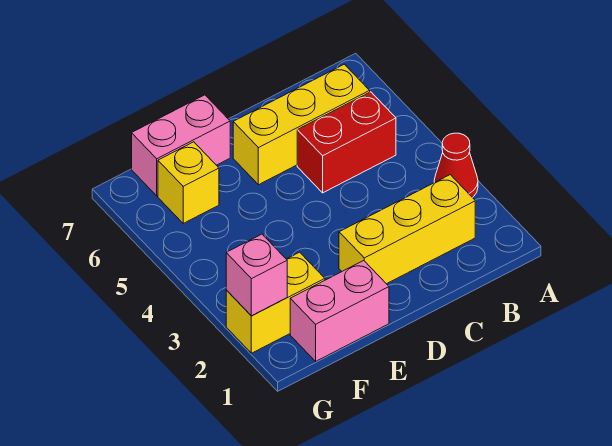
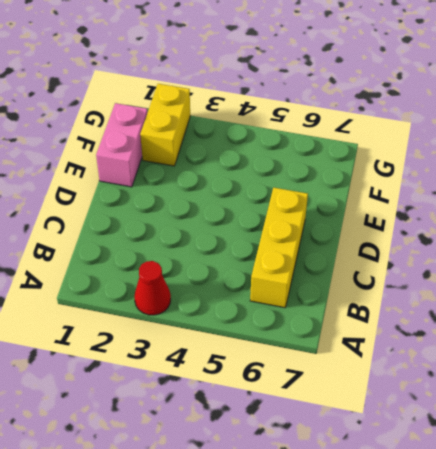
none -> yellow brick B2:D2 level 1
none -> red brick B5:C5 level 1

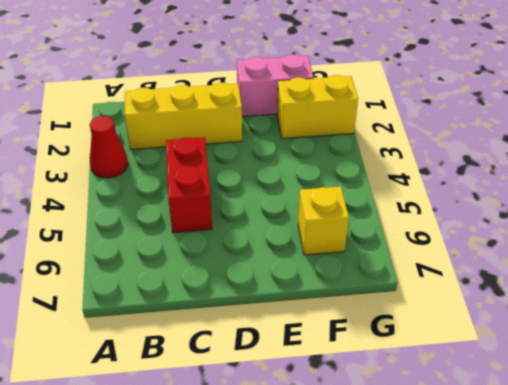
red brick C4:C5 level 1 -> red brick B5:C5 level 1
none -> yellow brick B6:D6 level 1
none -> pink brick E7:F7 level 1

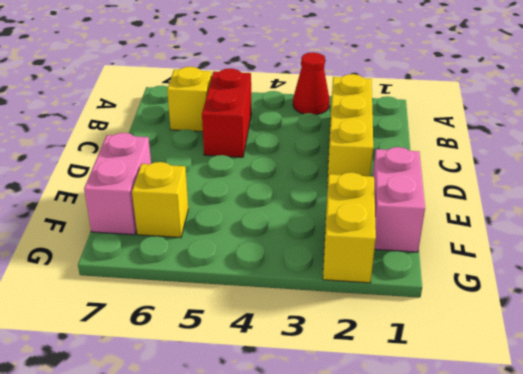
yellow brick B6 level 1 -> yellow brick B6:D6 level 1
none -> pink brick G2 level 2

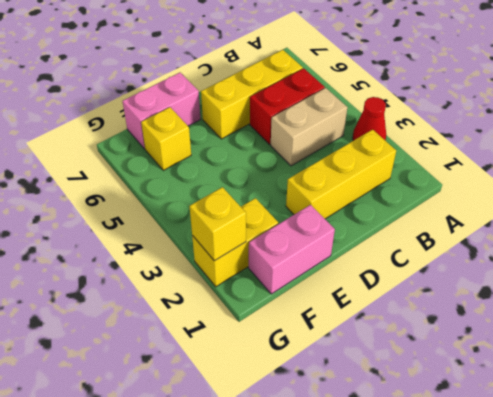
tan brick B4:C4 level 1 -> none
yellow brick G2 level 2 -> pink brick G2 level 2

